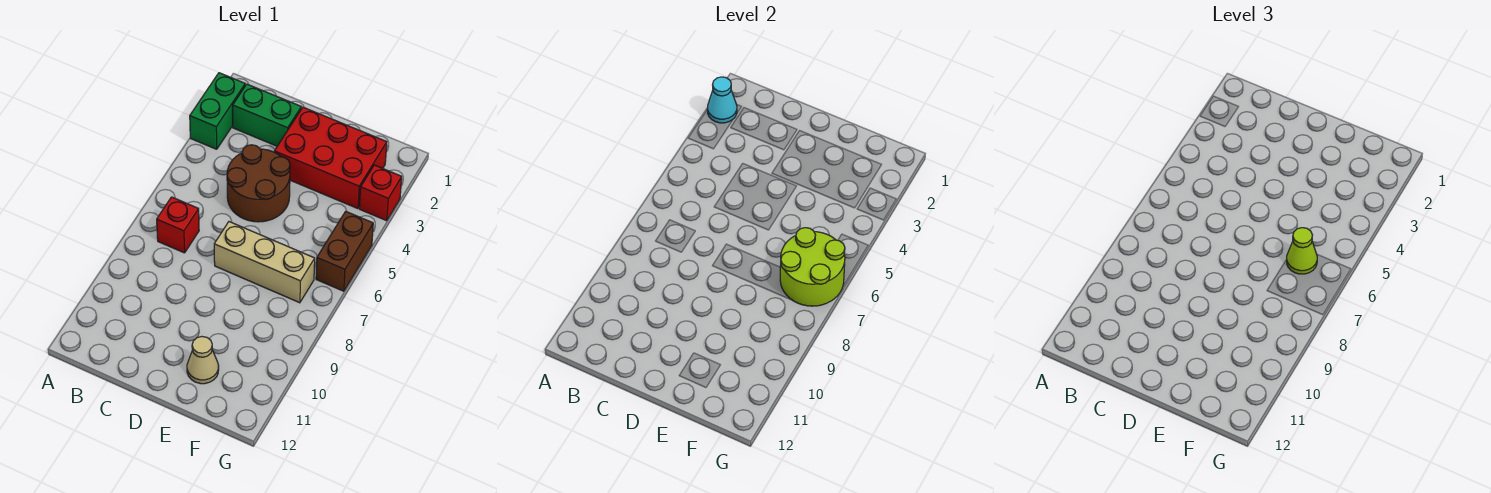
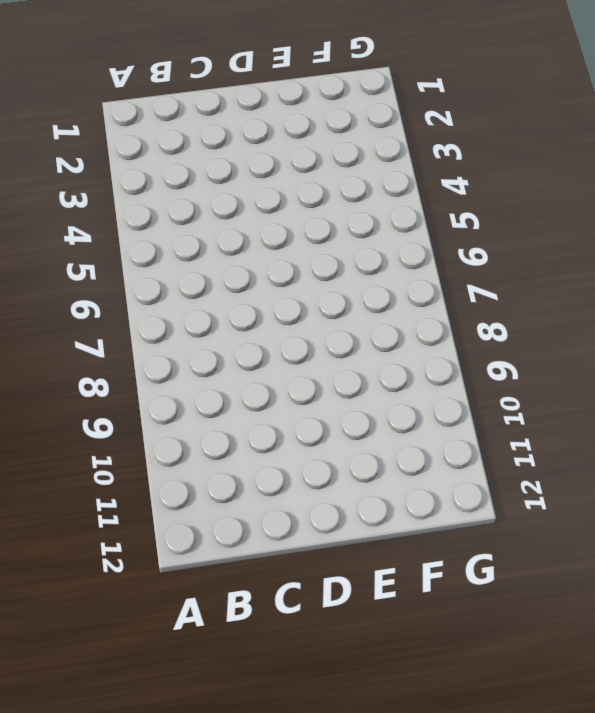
none -> green brick A2:A3 level 1
none -> green brick B2:C2 level 1
none -> red brick B7 level 1

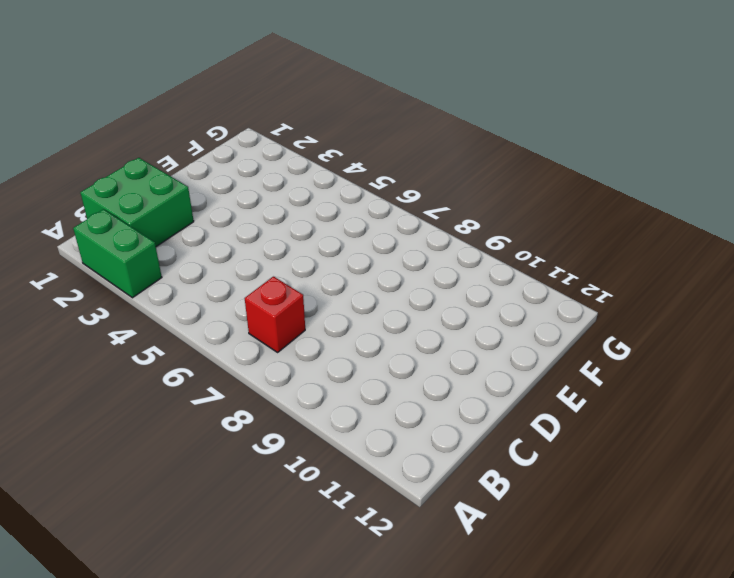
green brick B1:C2 level 1 -> green brick B2:C2 level 1
none -> brown round brick C4:D5 level 1
none -> red brick D2:F3 level 1
none -> tan brick D7:F7 level 1

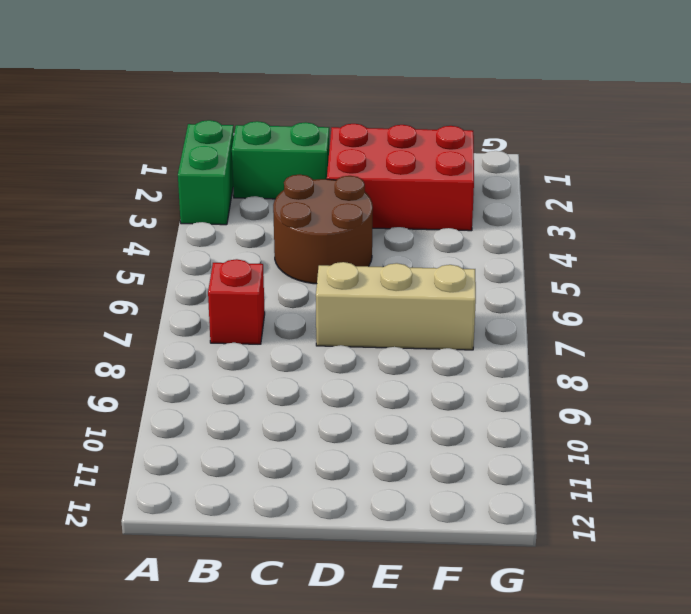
none -> tan cone E11 level 1
none -> red brick G3 level 1
none -> brown brick G5:G6 level 1

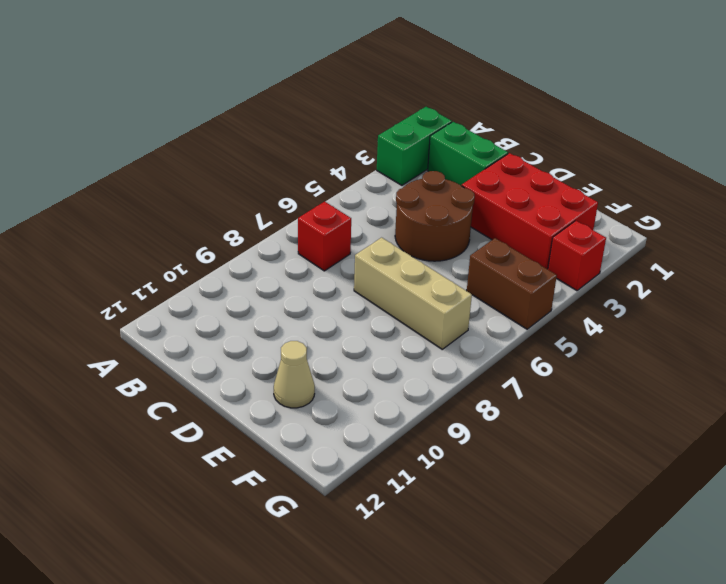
brown brick F5:G5 level 1 -> brown brick G5:G6 level 1
none -> cyan cone A2 level 2
none -> lime round brick F6:G7 level 2
none -> lime cone F6 level 3

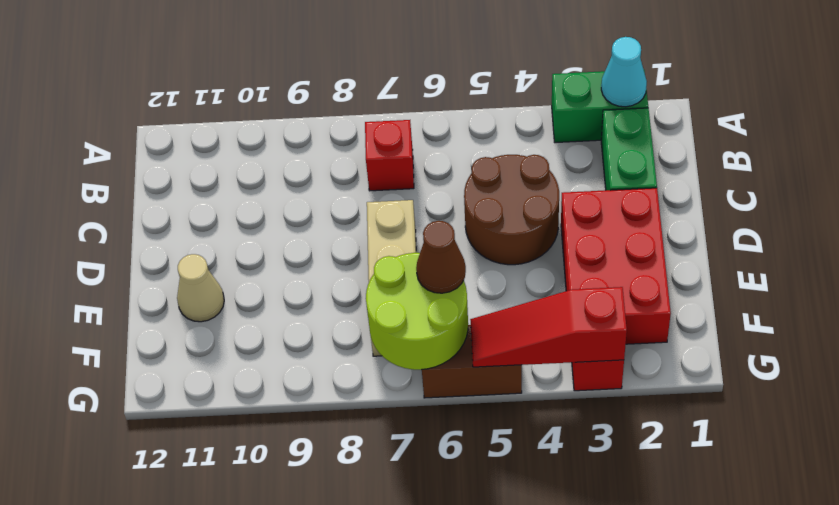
brown cone F6 level 3 -> lime cone F6 level 3
red slope G3:G5 level 2 top 3 -> none

